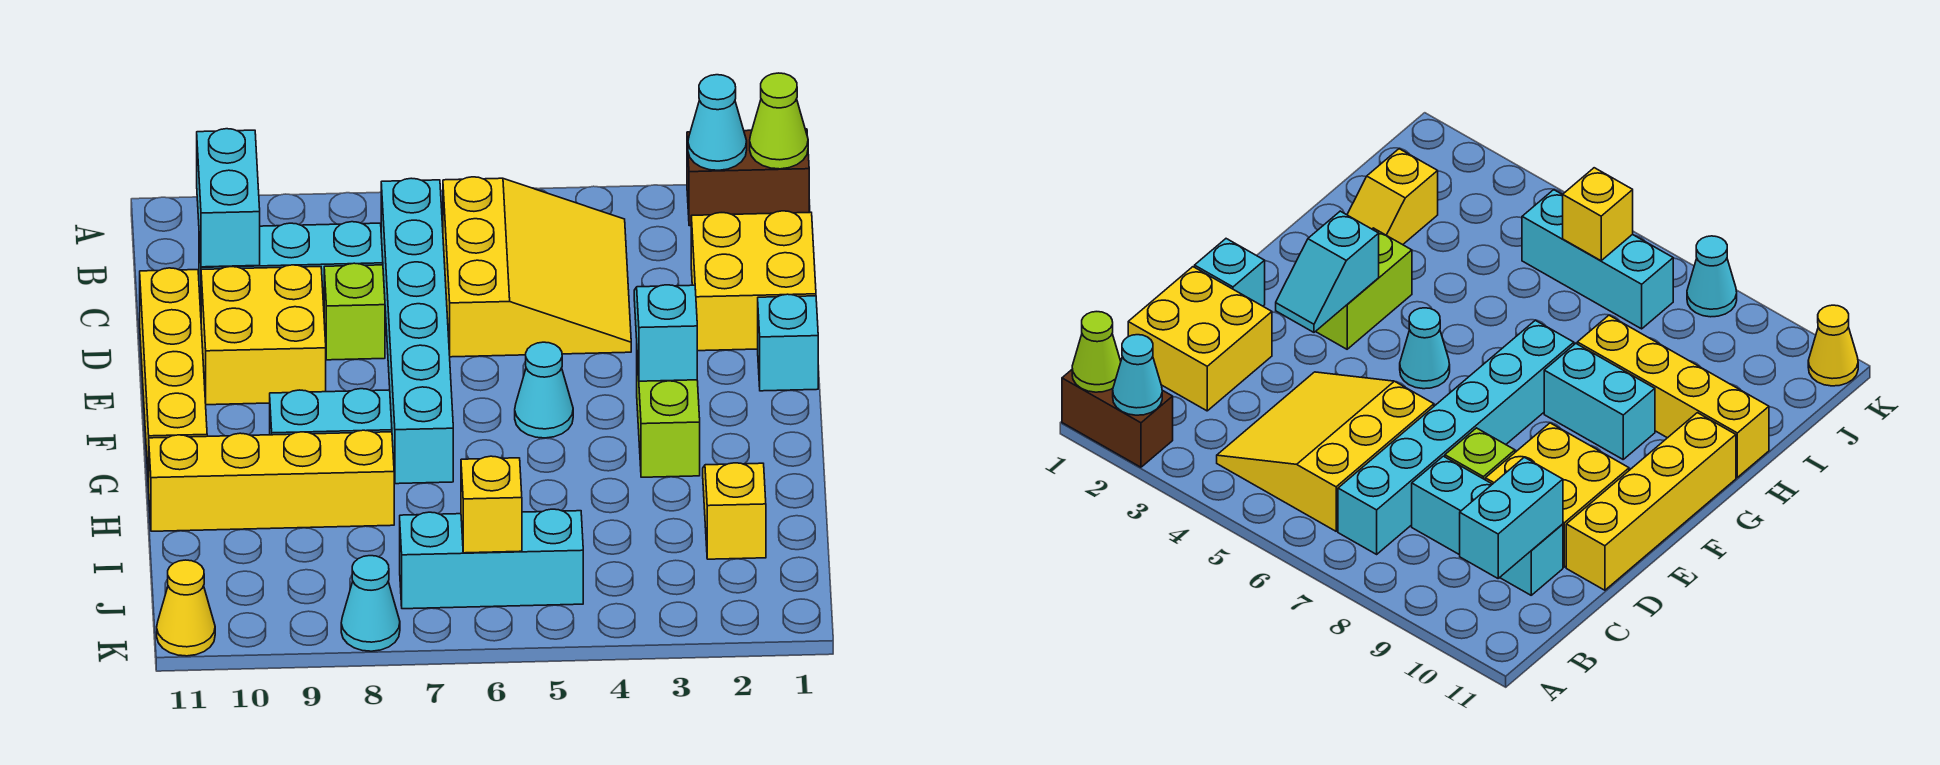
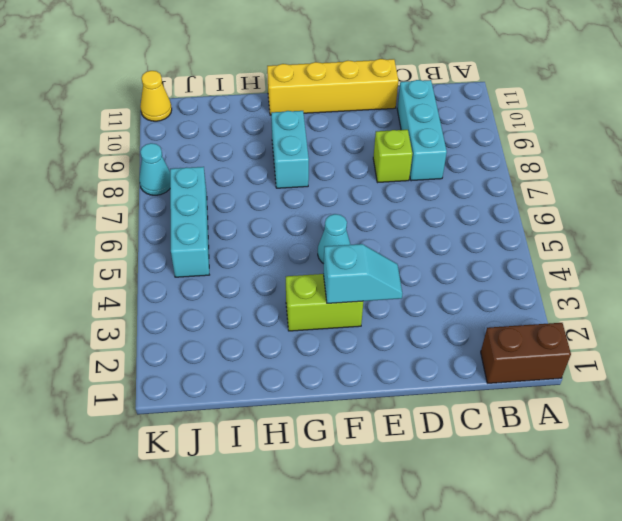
brown brick A1:B1 level 1 -> brown brick A1:A2 level 1
none -> yellow slope B4:D6 level 1 top 6
none -> cyan brick B7:G7 level 1
none -> yellow brick C1:D2 level 1

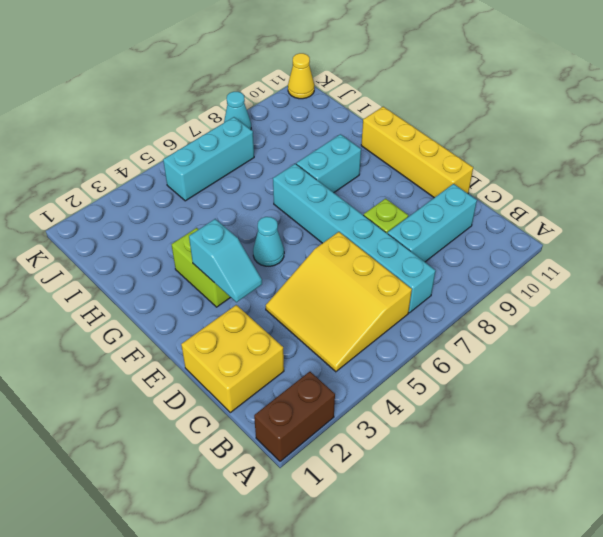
none -> yellow brick D9:E10 level 1
none -> cyan brick E1 level 1
none -> yellow slope H2:I2 level 1 top I

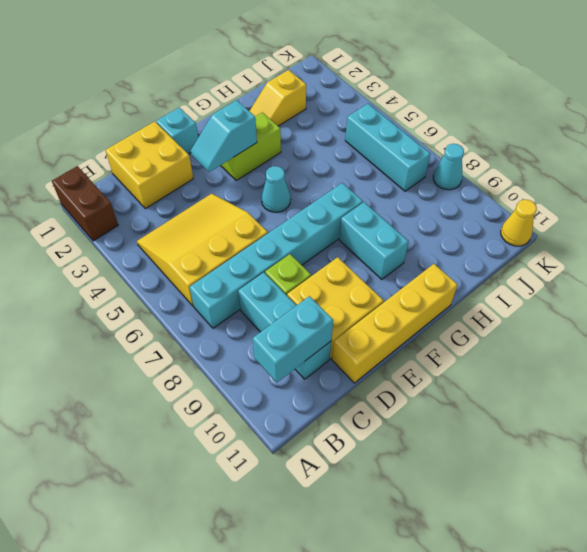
none -> yellow brick H8:H11 level 1
none -> lime cone A1 level 2
none -> cyan cone A2 level 2

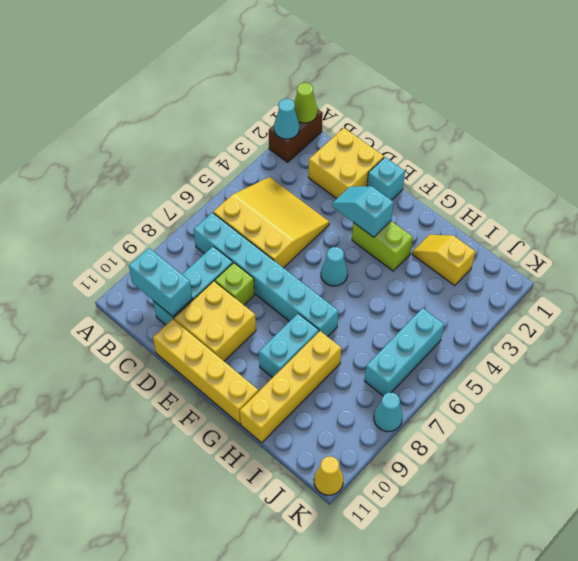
none -> yellow brick J6 level 2

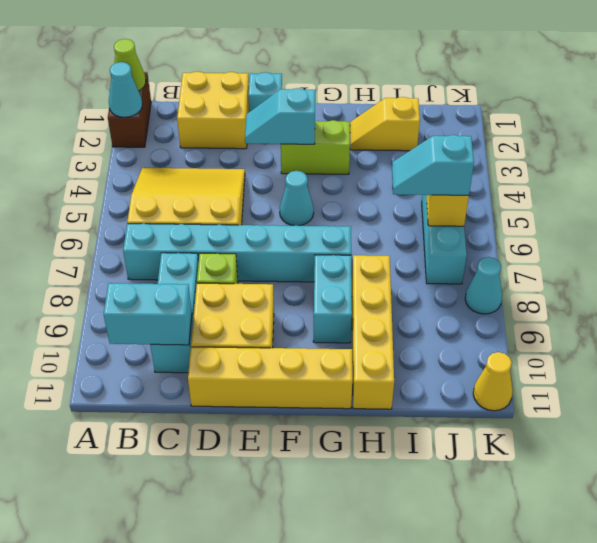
cyan slope I6:J6 level 3 top J -> none

